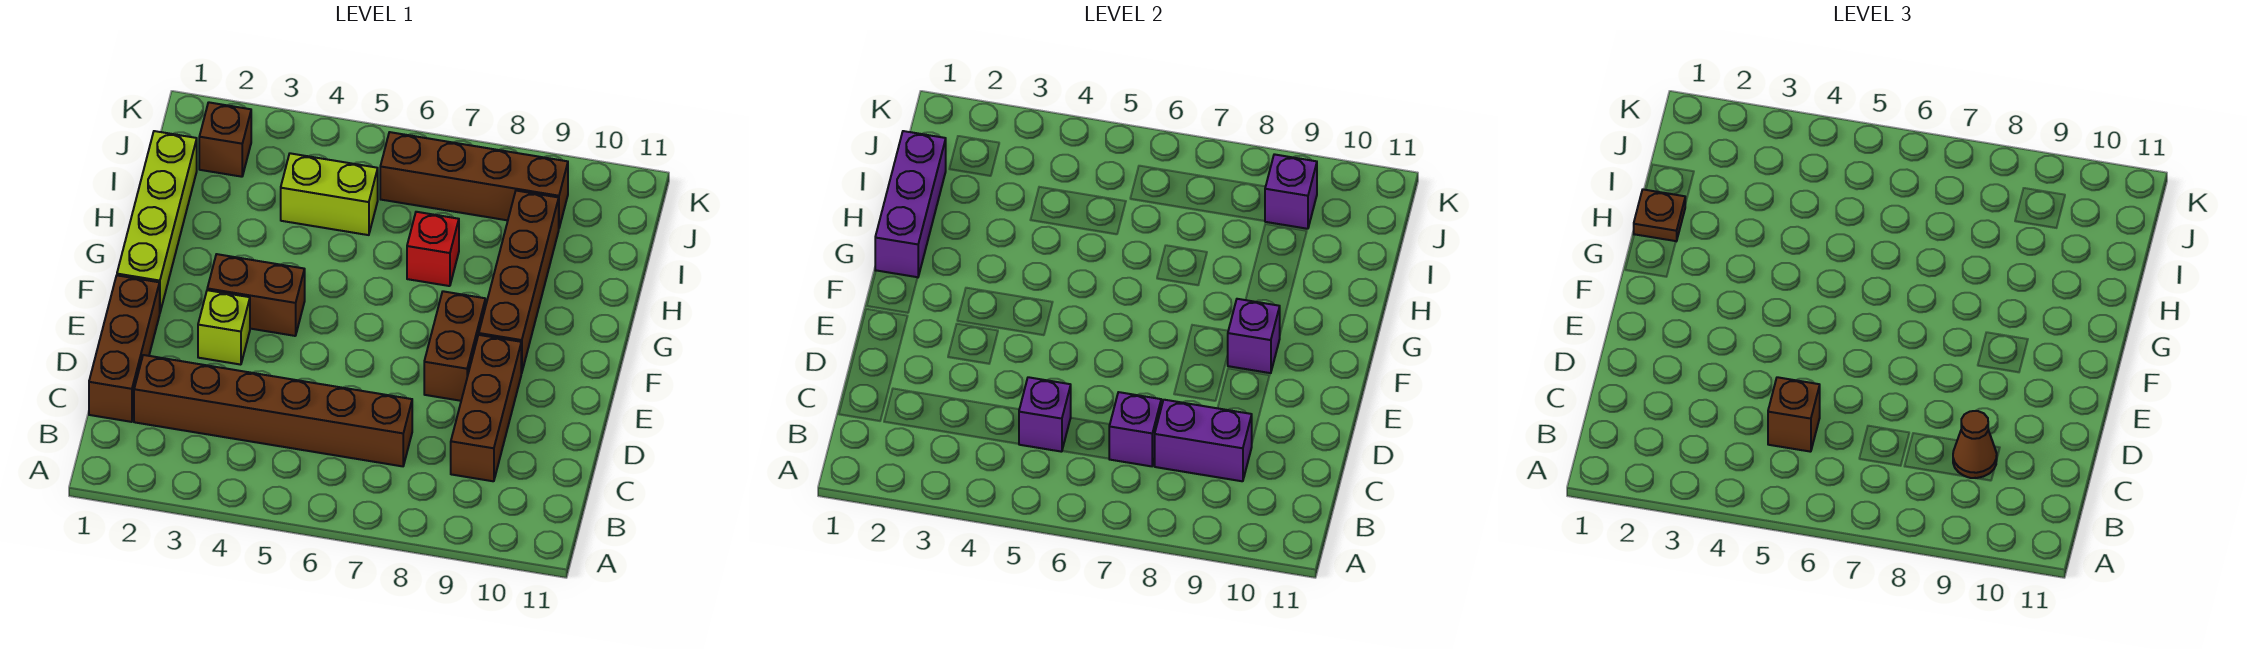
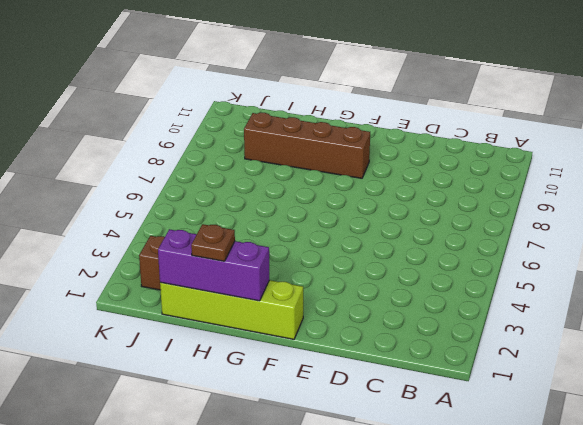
none -> brown brick C1:E1 level 1
none -> brown brick C2:C7 level 1
none -> brown brick C9:E9 level 1

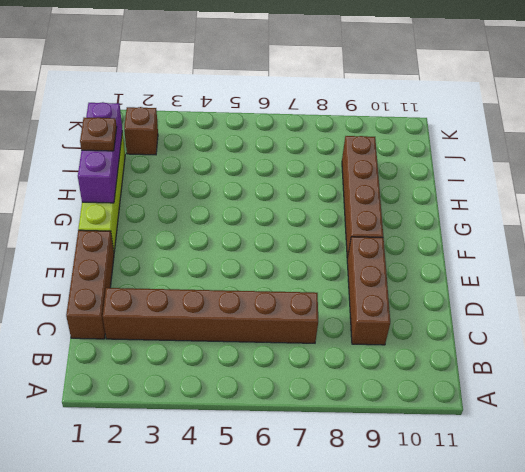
none -> lime brick E3 level 1
none -> brown brick E8:F8 level 1
none -> brown brick F3:F4 level 1

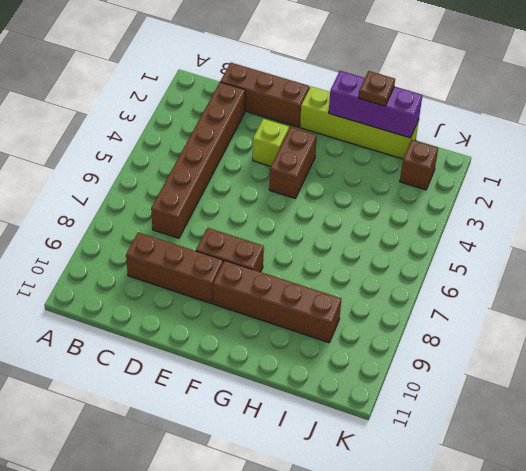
none -> red brick H7 level 1
none -> lime brick I4:I5 level 1
none -> brown brick J6:J9 level 1

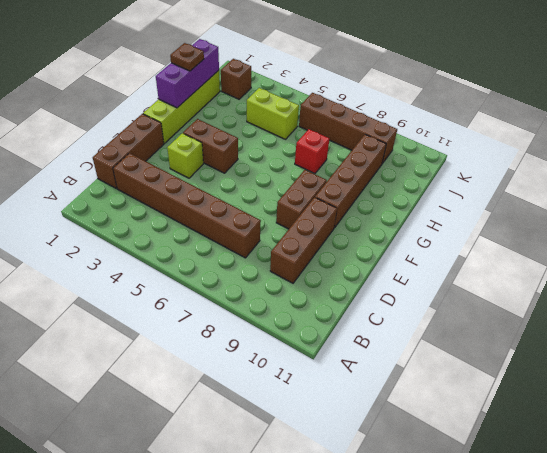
none -> purple brick C5 level 2
none -> purple brick C7 level 2
none -> purple brick C8:C9 level 2

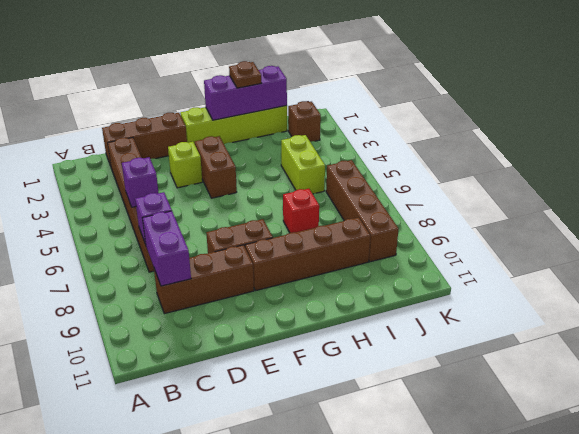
none -> purple brick F9 level 2
none -> purple brick J9 level 2
none -> brown brick C5 level 3

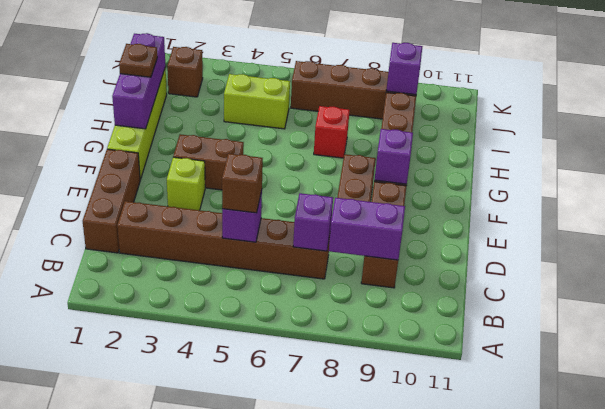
none -> brown cone C9 level 3

